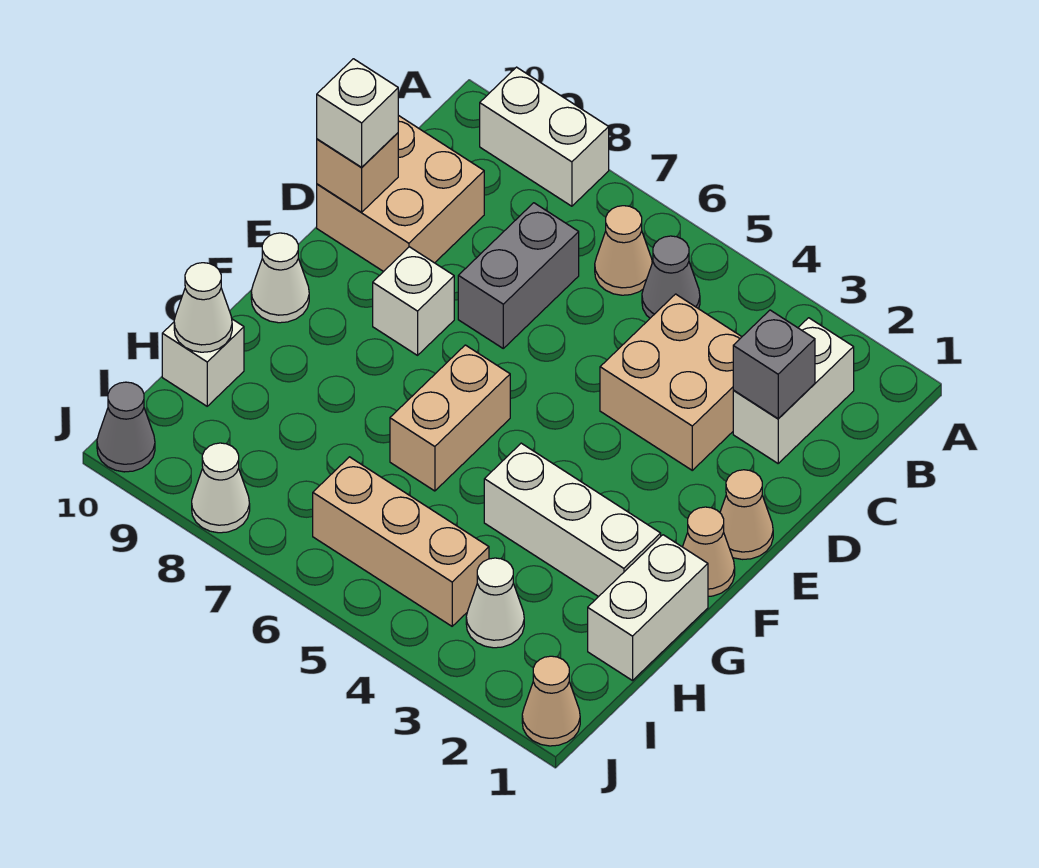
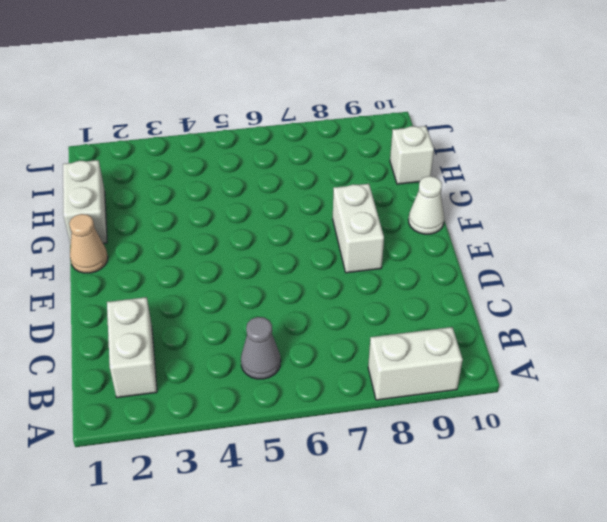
white brick E8:F8 level 1 -> white brick E8 level 1
none -> tan cone B6 level 1
none -> tan brick C3:D4 level 1
none -> grey brick C7:D7 level 1

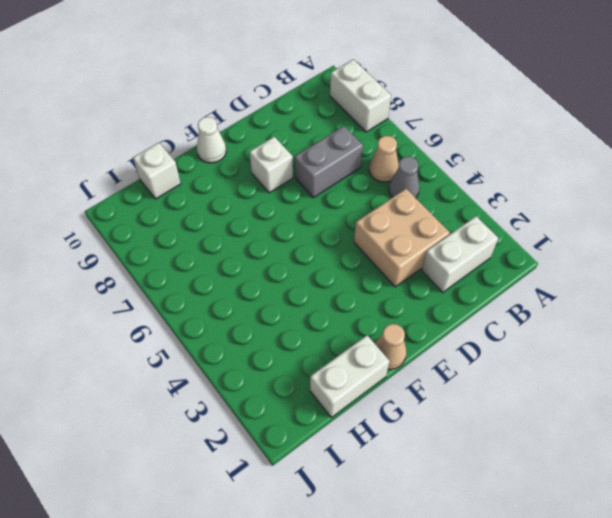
none -> tan brick C9:D10 level 1
none -> tan cone E1 level 1
none -> tan brick F6:G6 level 1

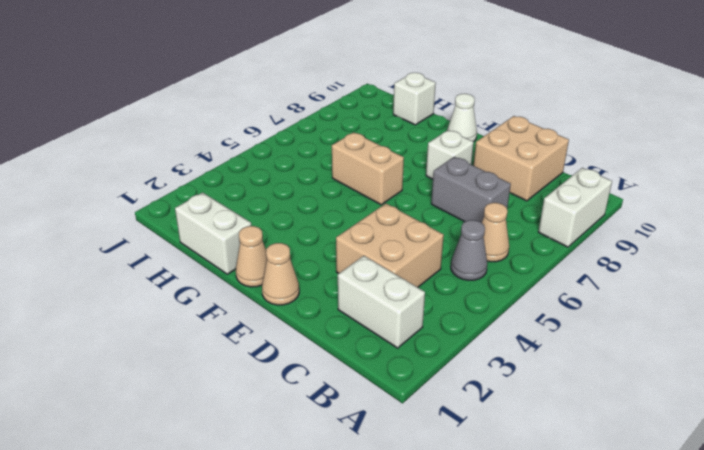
none -> white brick G2:G4 level 1
none -> white cone I3 level 1
none -> tan brick I4:I6 level 1

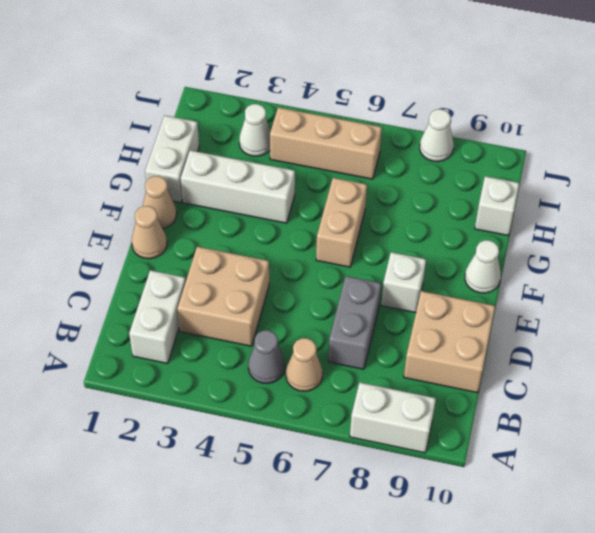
none -> tan cone J1 level 1
none -> grey cone J10 level 1
none -> grey brick C2 level 2

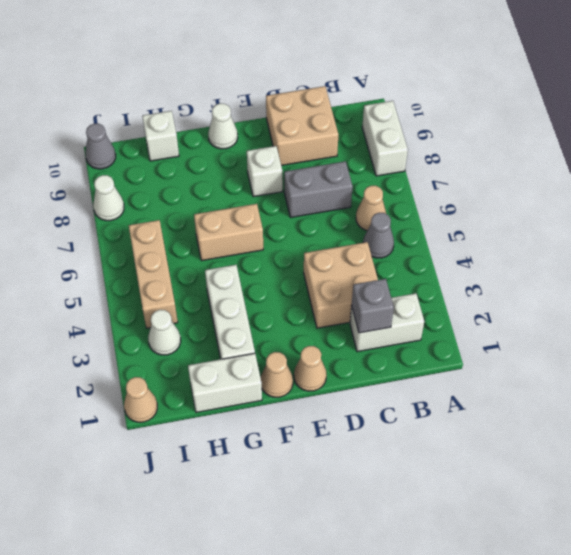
none -> tan brick D10 level 2
none -> white cone H10 level 2
none -> white brick D10 level 3

